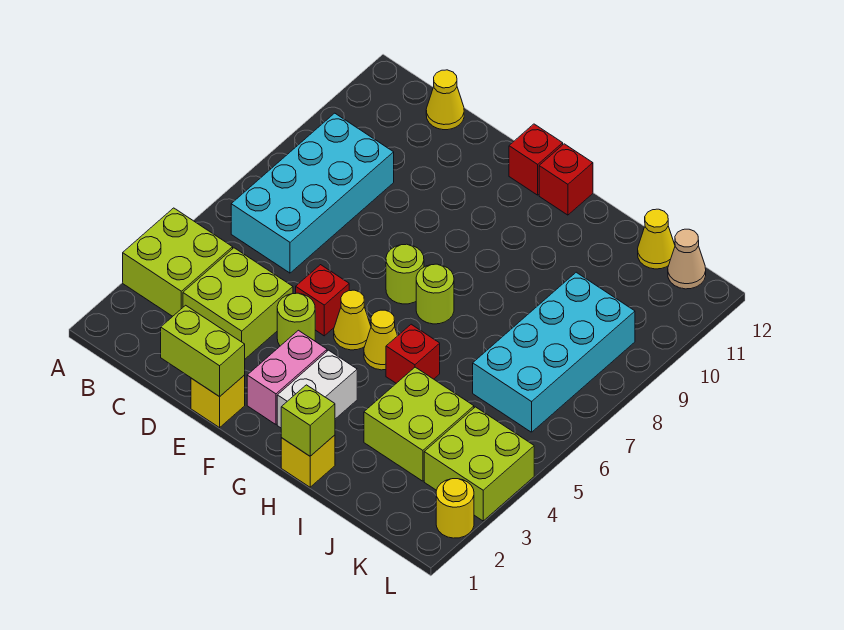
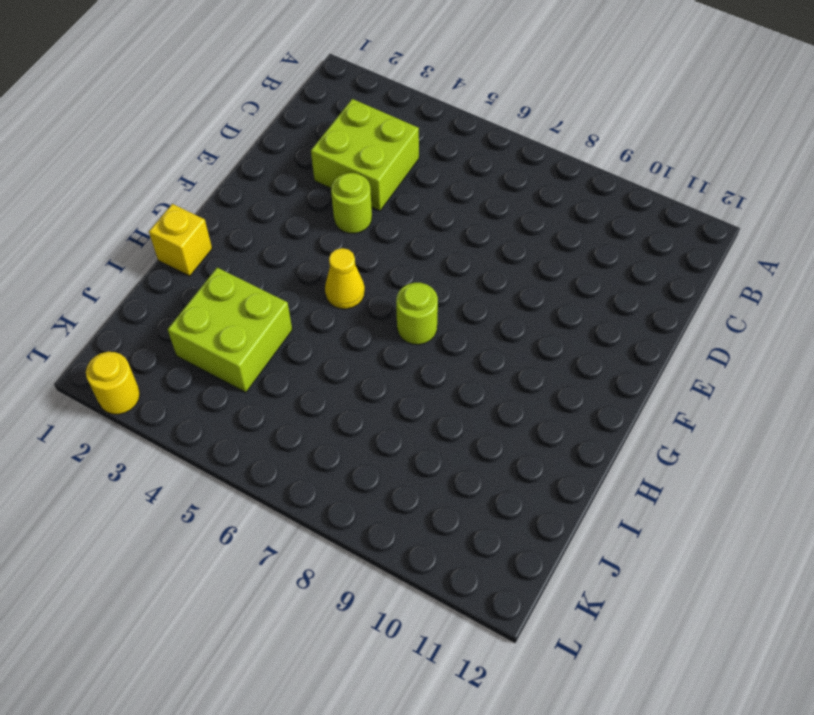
none -> lime brick A3:B4 level 1
none -> cyan brick B6:C9 level 1
none -> yellow cone C12 level 1

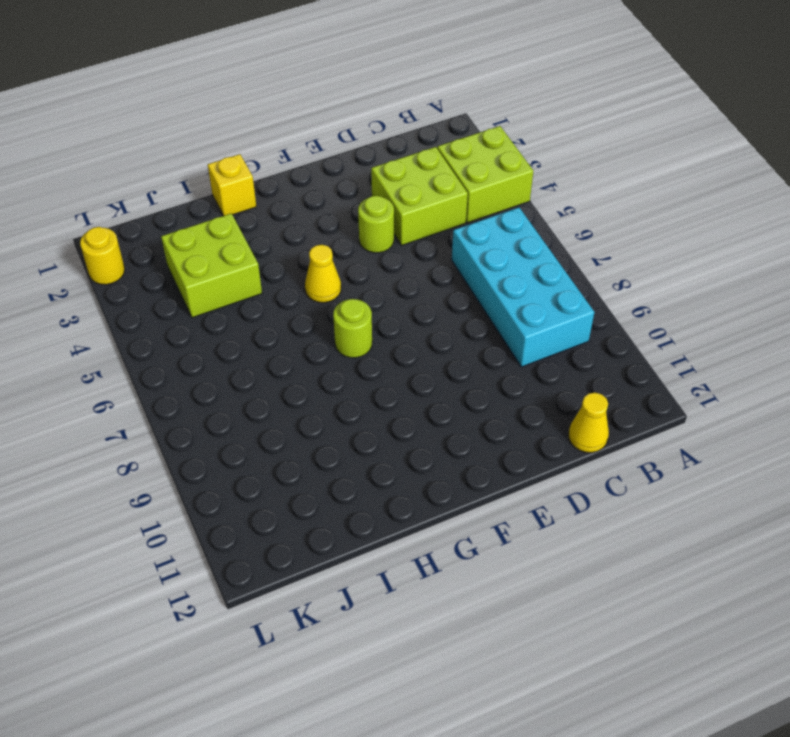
none -> yellow brick E1 level 1
none -> red brick E5 level 1
none -> pink brick F2:F3 level 1

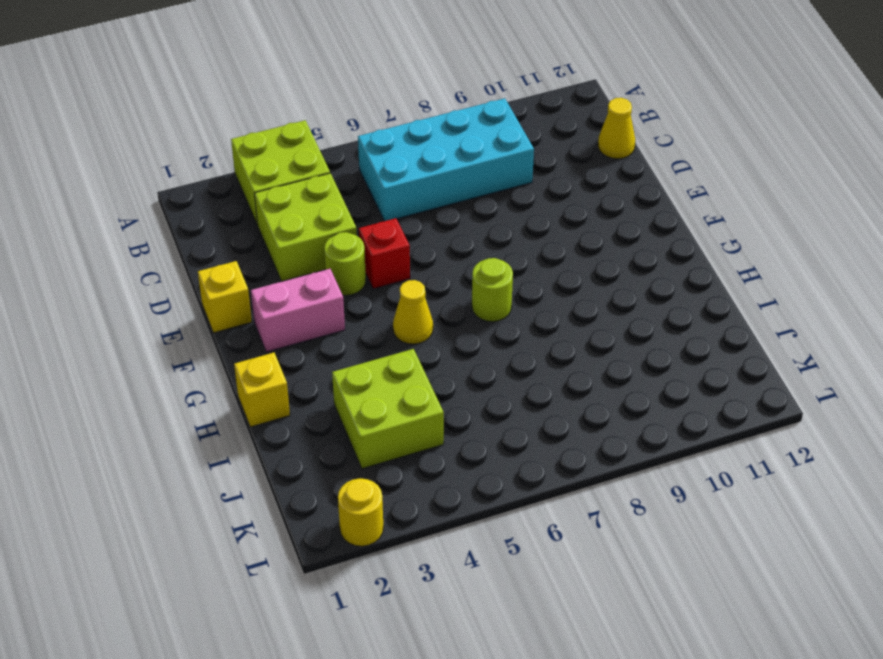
none -> yellow cone F5 level 1
none -> lime round brick F7 level 1
none -> red brick F12 level 1

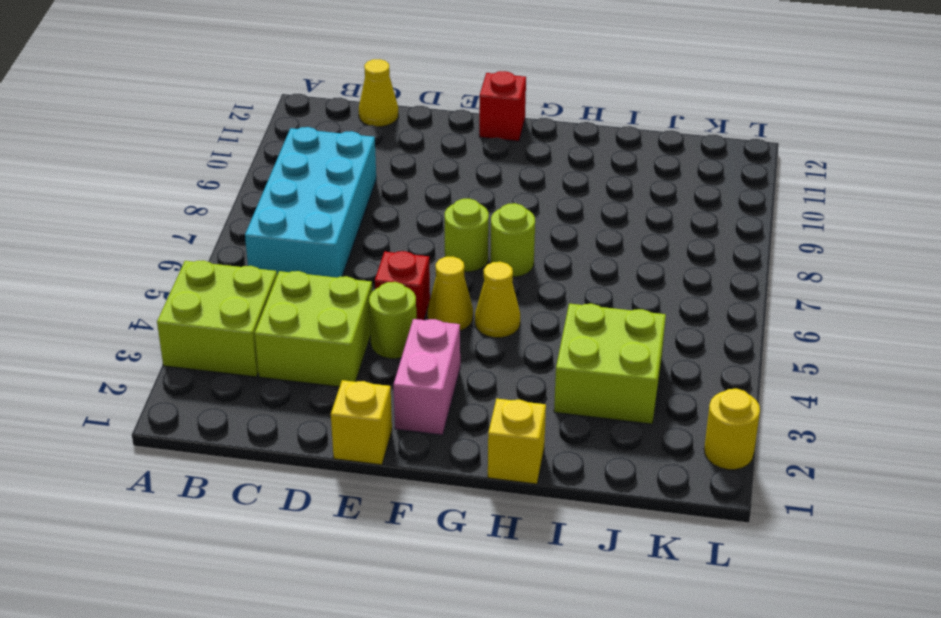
none -> white brick G2:G3 level 1
none -> red brick G12 level 1
none -> red brick H5 level 1

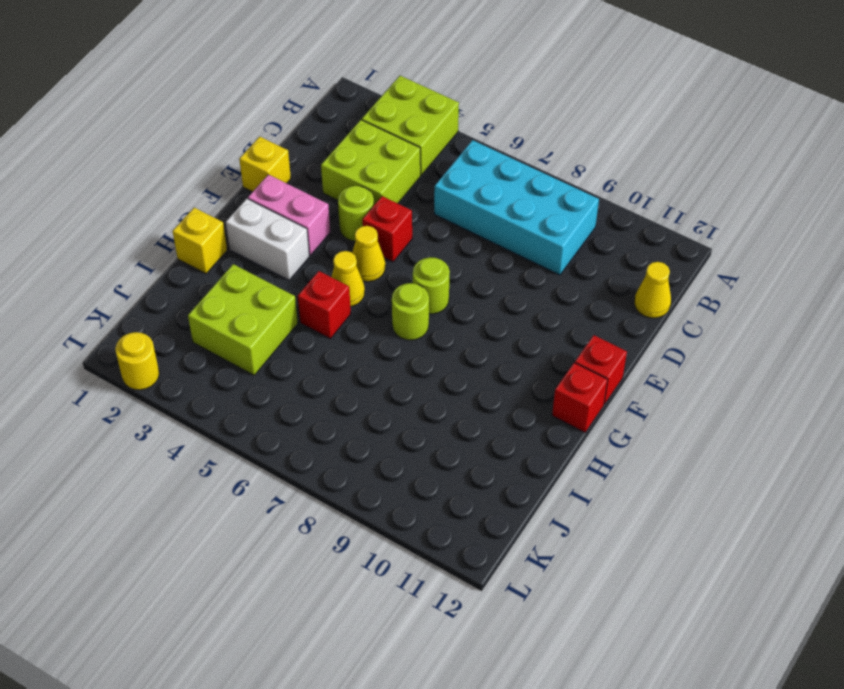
none -> cyan brick J6:K9 level 1
none -> yellow cone J12 level 1
none -> lime brick K3:L4 level 1

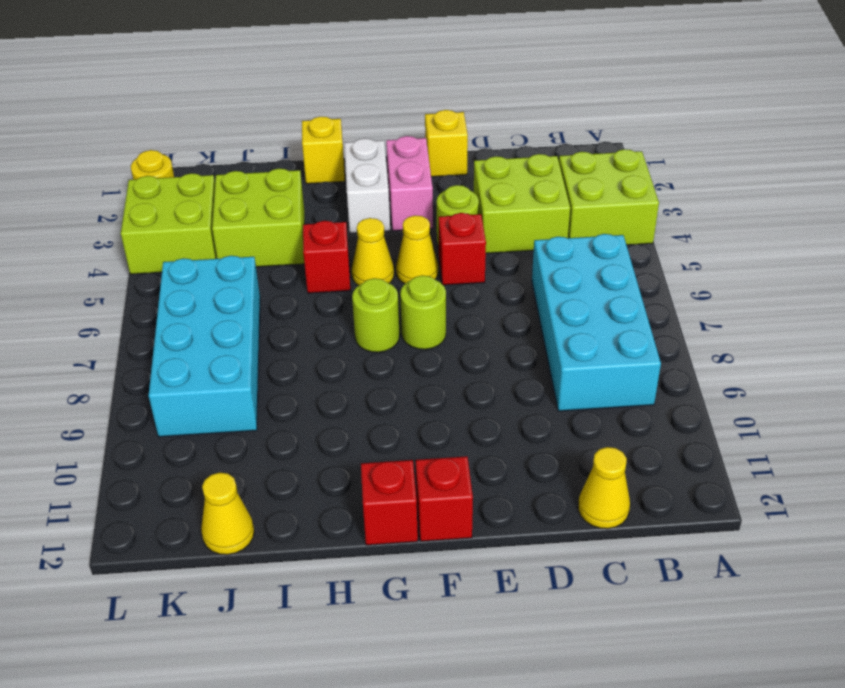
none -> tan cone K12 level 1
none -> lime brick D1:E1 level 2
none -> lime brick H1 level 2

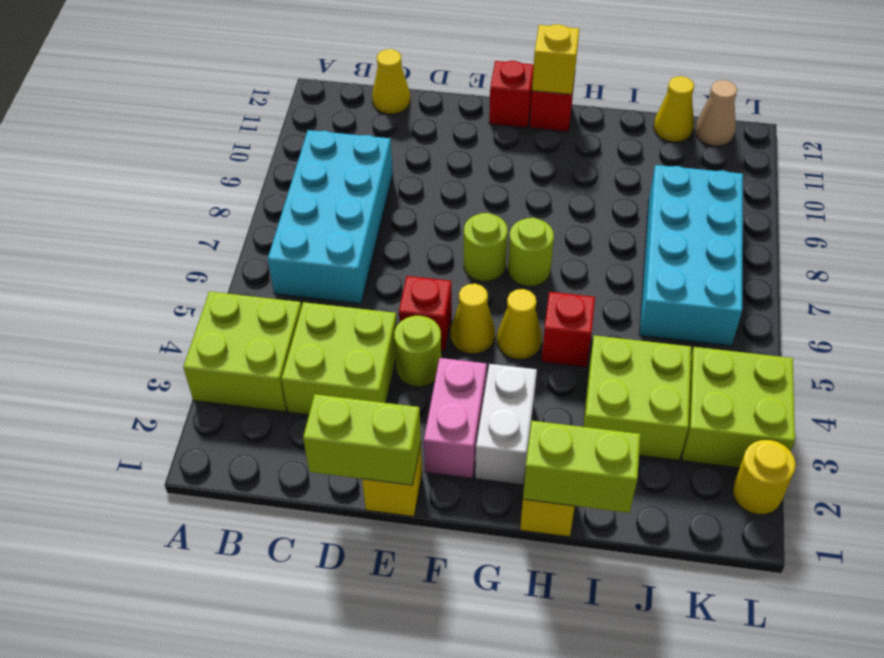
yellow brick G12 level 2 -> none
lime brick H1:I1 level 2 -> lime brick H1 level 2

